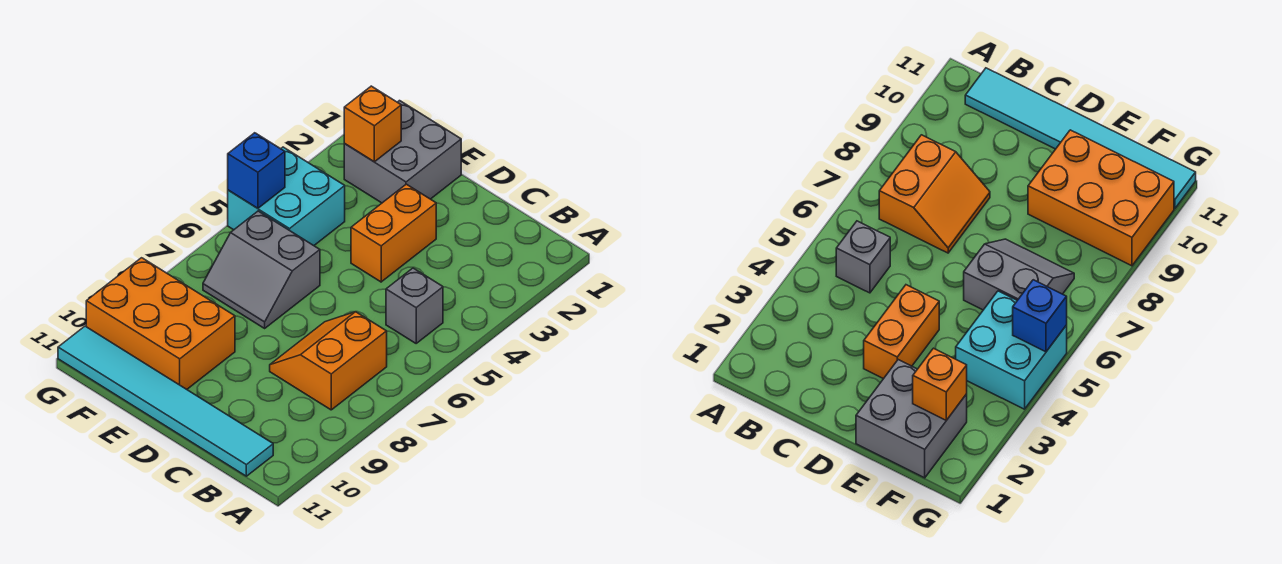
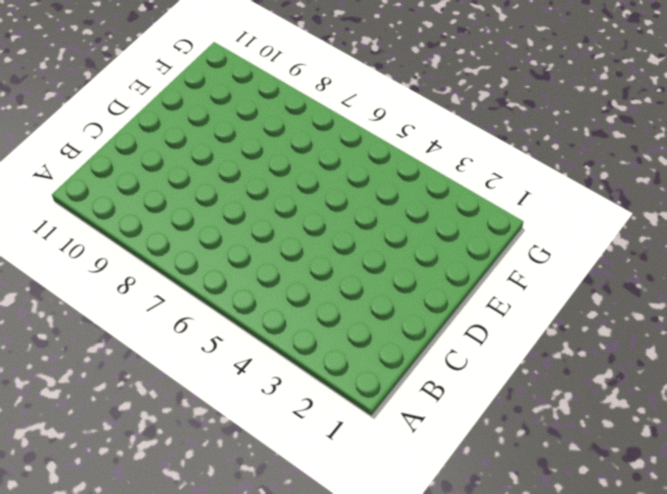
none -> grey brick B5 level 1
none -> orange slope B7:C8 level 1 top B

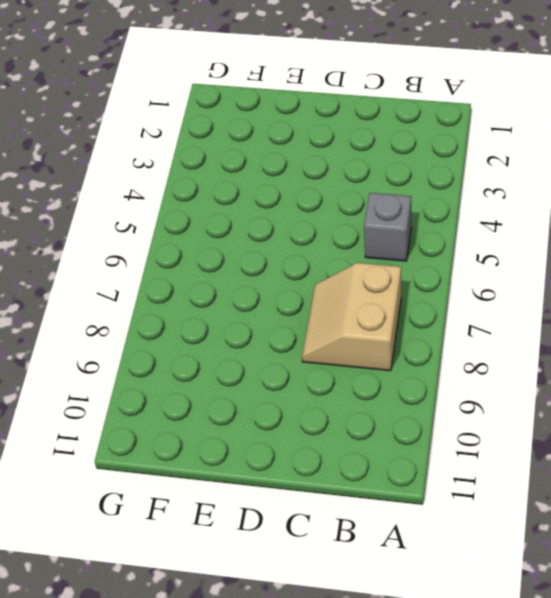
tan slope B7:C8 level 1 top B -> orange slope B7:C8 level 1 top B
none -> cyan tile B11:G11 level 1
none -> orange brick D3:D4 level 1

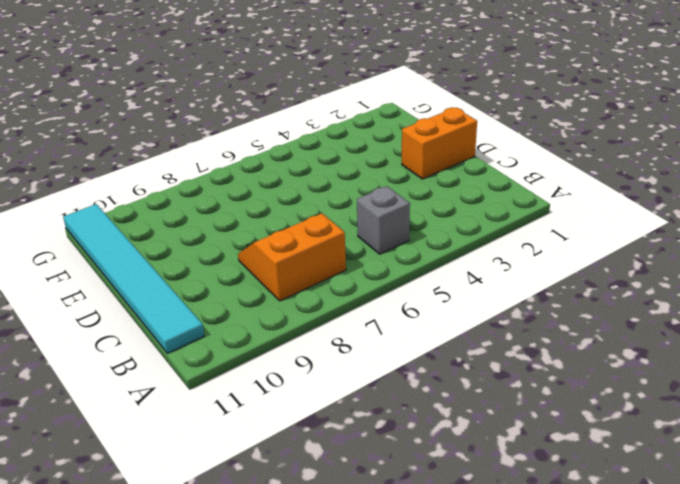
orange brick D1:D2 level 1 -> orange brick D3:D4 level 1
none -> grey brick E1:F2 level 1
none -> grey slope E6:F7 level 1 top 6

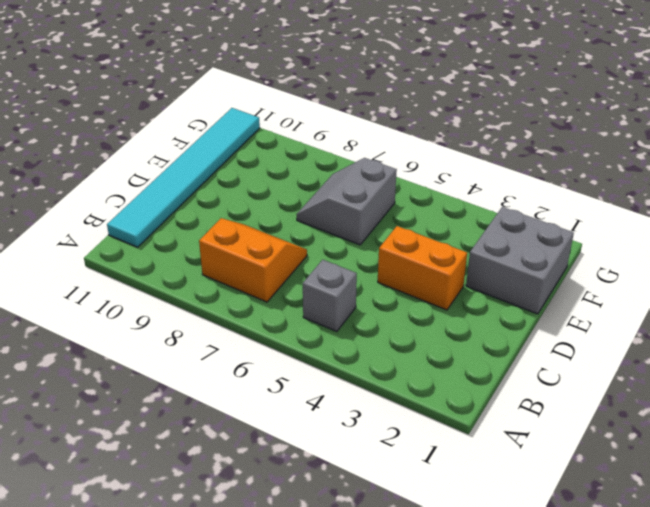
none -> orange brick E9:G10 level 1
none -> cyan brick F4:G5 level 1

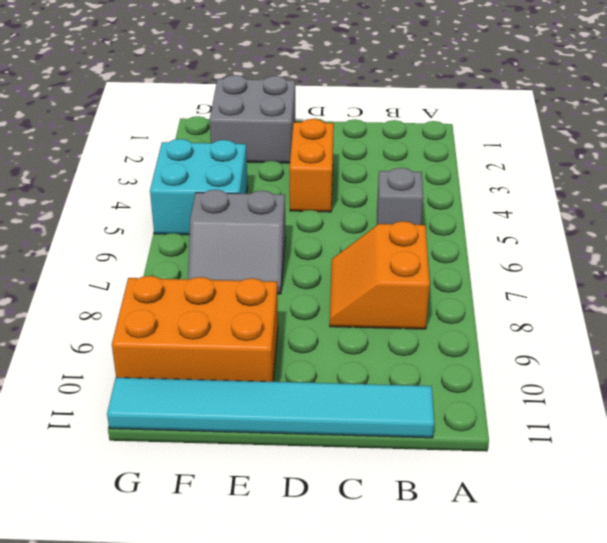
none -> orange brick F2 level 2
none -> blue brick G5 level 2

